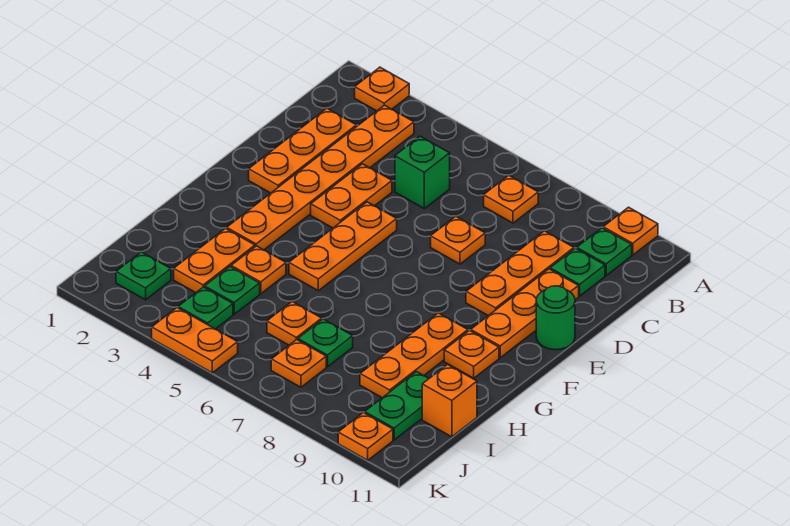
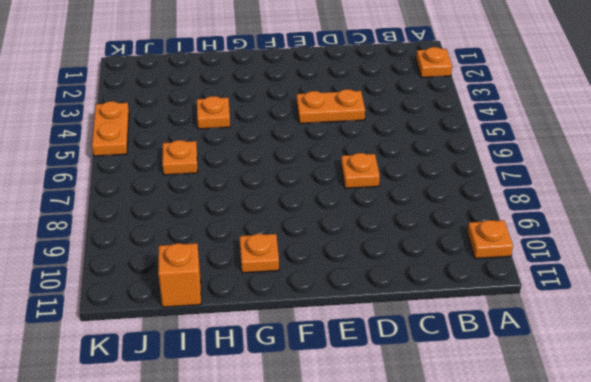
none -> orange plate B3:G3 level 1
none -> orange plate B7 level 1
none -> green plate B10 level 1

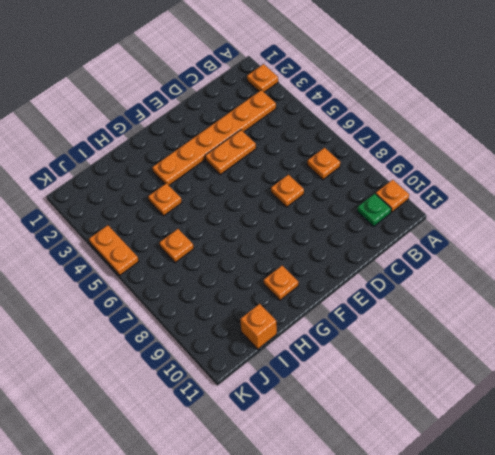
none -> orange plate C2:E2 level 1
none -> green brick C5 level 1
none -> orange plate C9:E9 level 1

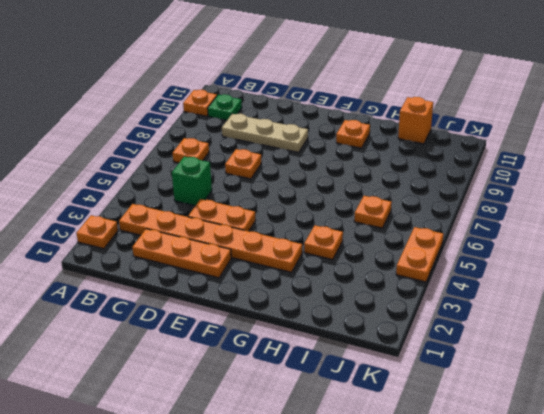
tan plate C9:E9 level 1 -> orange plate C9:E9 level 1
none -> green plate C10 level 1
none -> orange plate D10:F10 level 1
none -> orange plate E5:G5 level 1

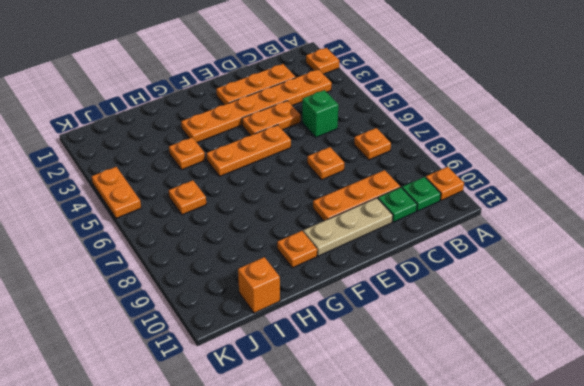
tan plate D10:F10 level 1 -> orange plate D10:F10 level 1
none -> green round brick E11 level 1
none -> orange plate G9:I9 level 1
none -> orange plate H3:I3 level 1

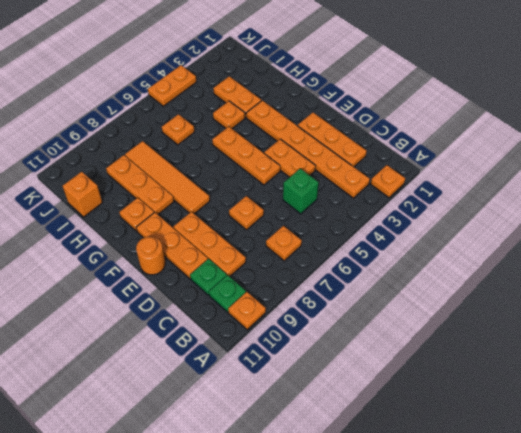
orange round brick E11 level 1 -> green round brick E11 level 1
orange tile F8:I8 level 1 -> none
none -> green plate I4 level 1
none -> green plate I7 level 1
none -> green plate I10:J10 level 1

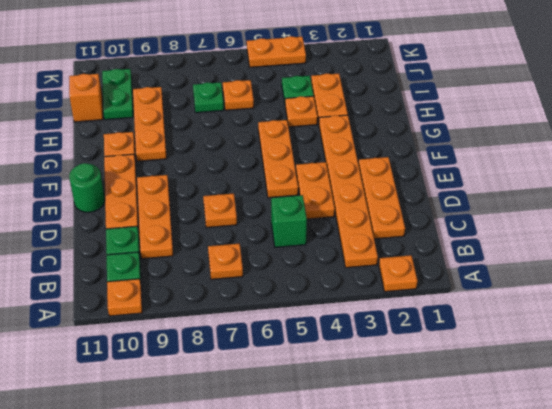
none -> green plate J2 level 1
none -> green plate J4 level 1
none -> orange plate J7 level 1

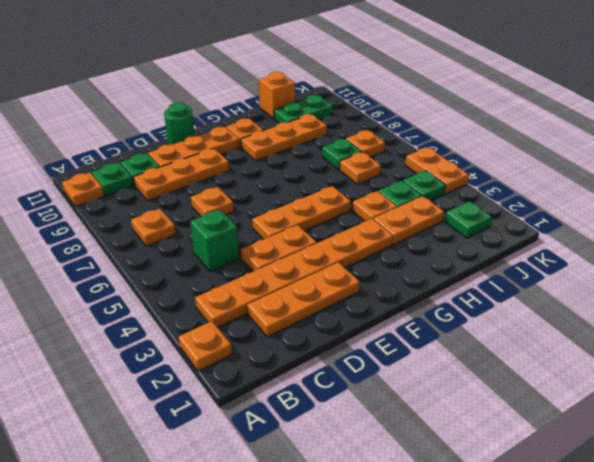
none -> orange plate K10 level 1

